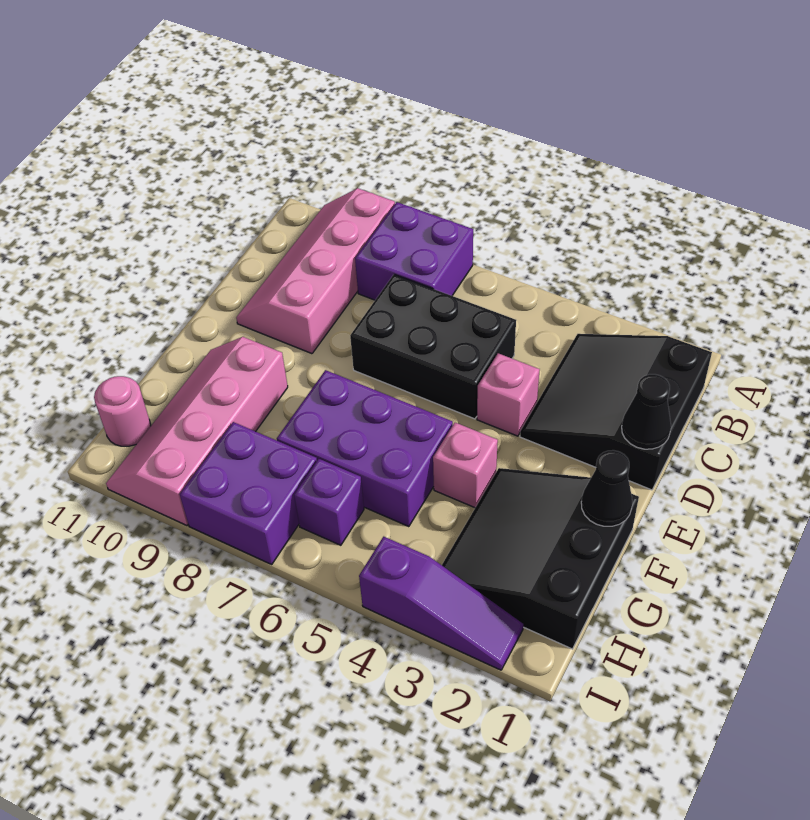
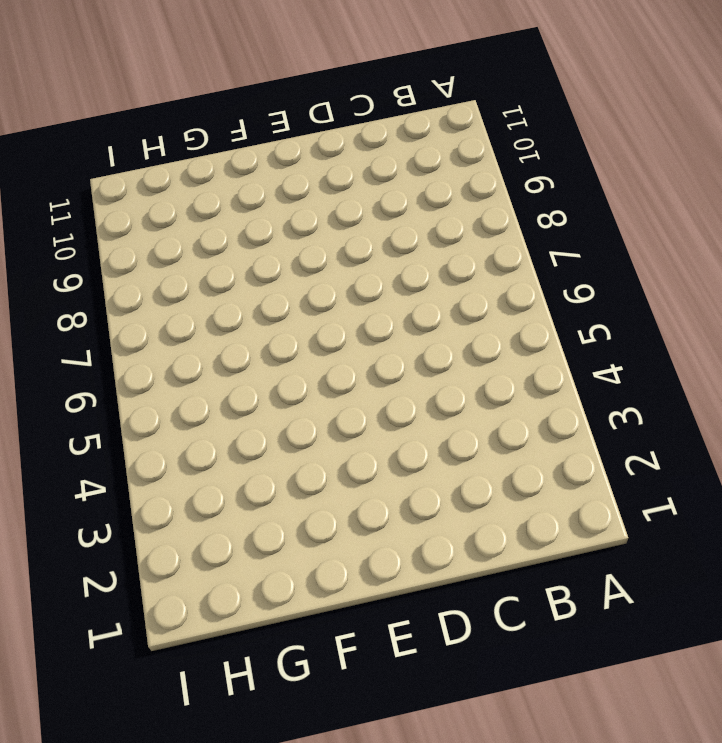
none -> purple brick A7:B8 level 1
none -> pink slope A9:D10 level 1 top 9
none -> black slope B1:D3 level 1 top 1

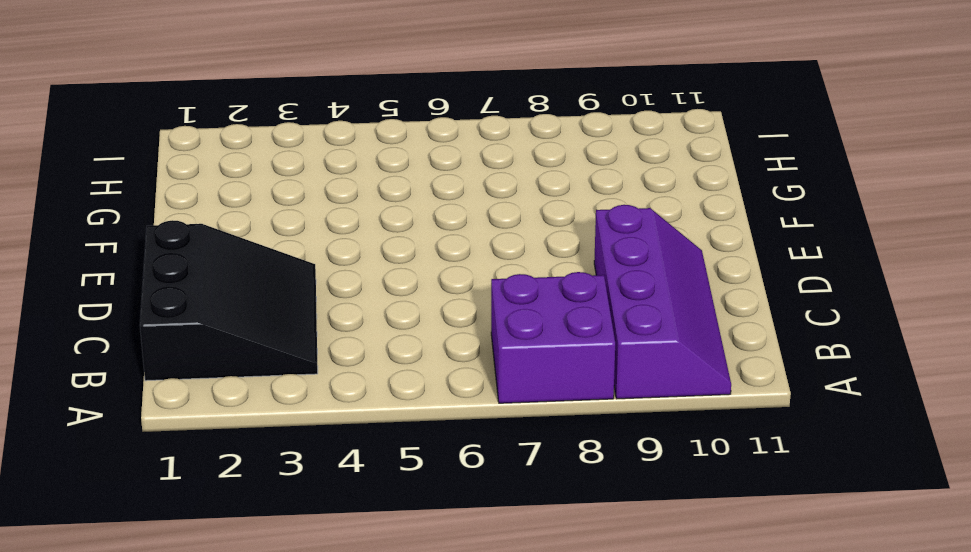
purple slope A9:D10 level 1 top 9 -> pink slope A9:D10 level 1 top 9
none -> black brick C5:D7 level 1
none -> pink brick D4 level 1
none -> black slope F1:H3 level 1 top 1

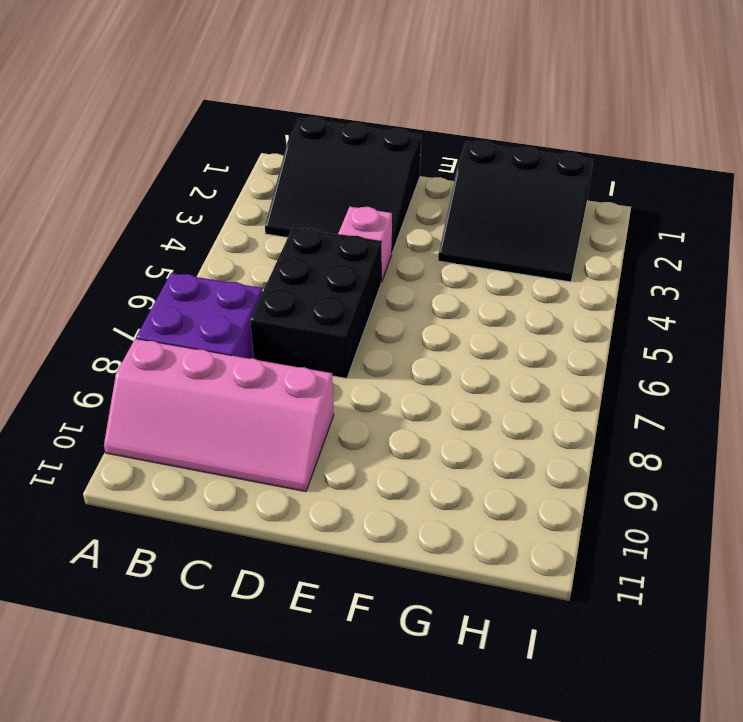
none -> pink brick F4 level 1
none -> purple brick F5:G7 level 1
none -> pink slope F9:I10 level 1 top 9

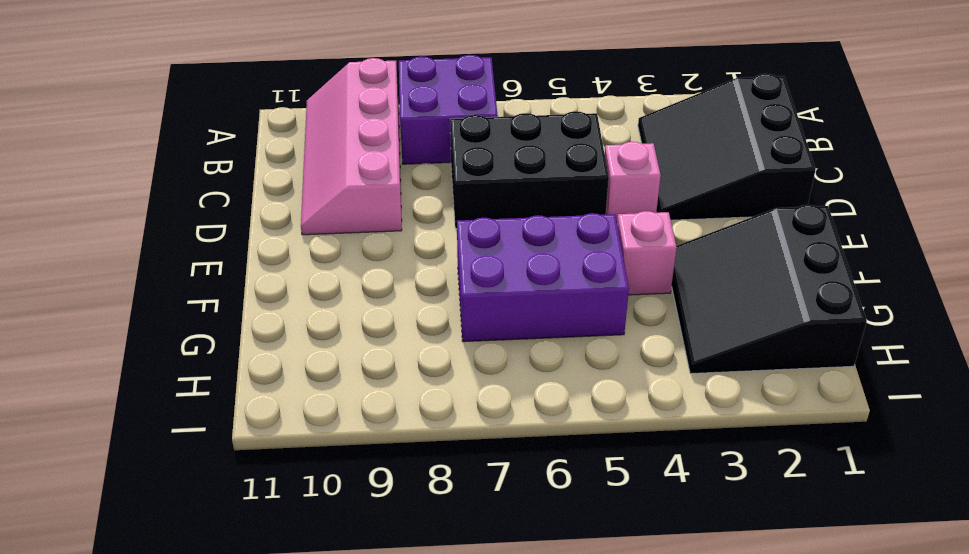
none -> pink slope F9:I10 level 1 top 9
none -> purple brick H6 level 1
none -> purple brick H7:I8 level 1

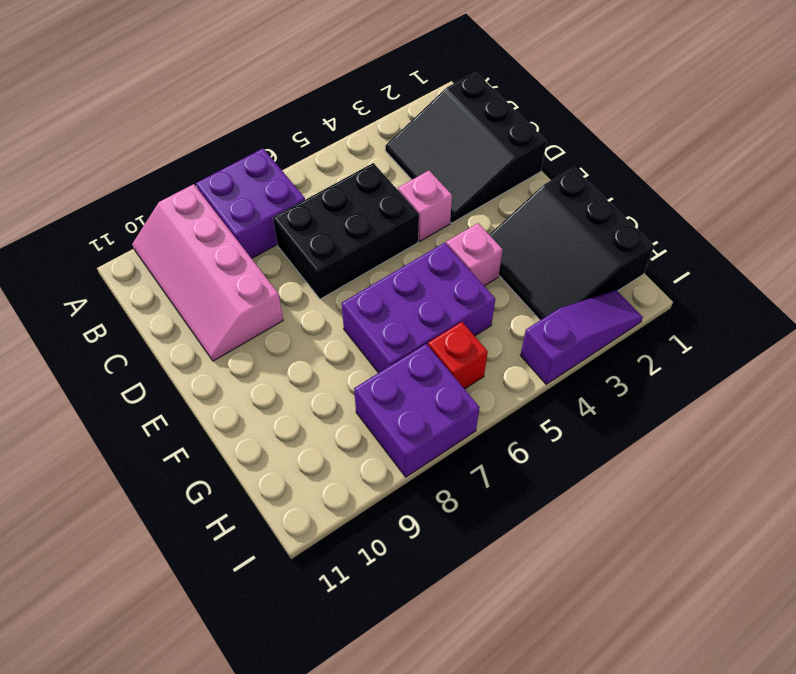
red brick H6 level 1 -> purple brick H6 level 1
none -> pink slope F9:I10 level 1 top 9
none -> pink round brick H11 level 1
none -> black cone D1 level 2

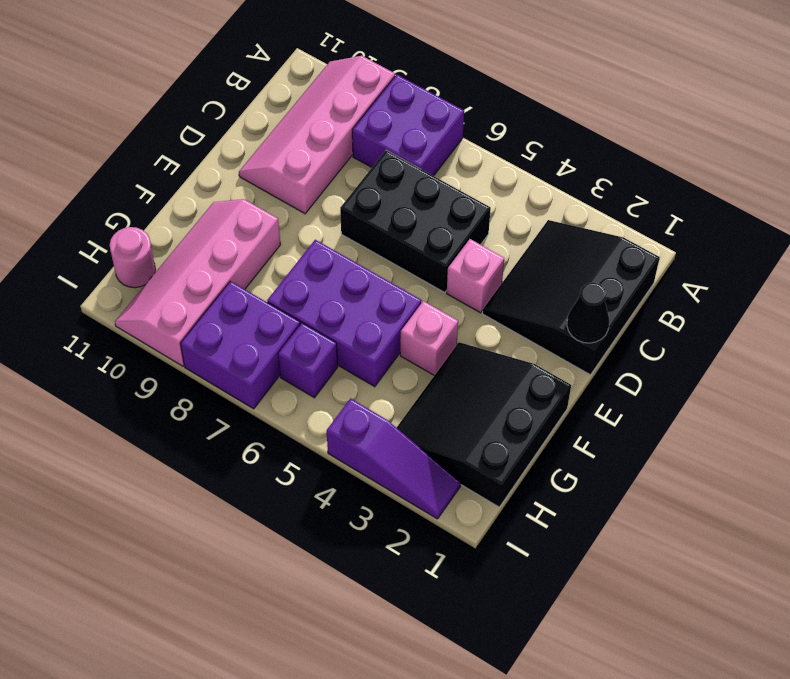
none -> black cone F1 level 2

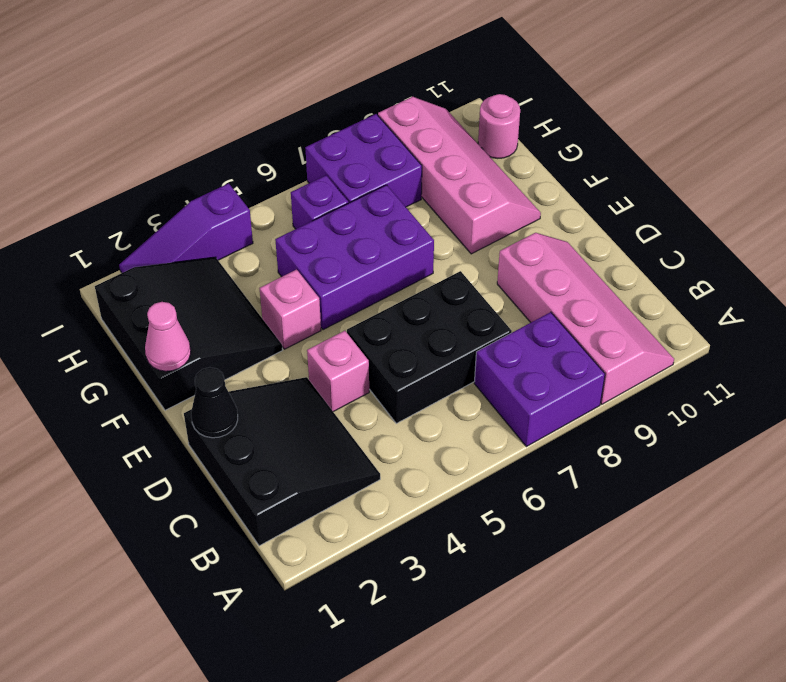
pink cone F1 level 2 -> black cone F1 level 2

